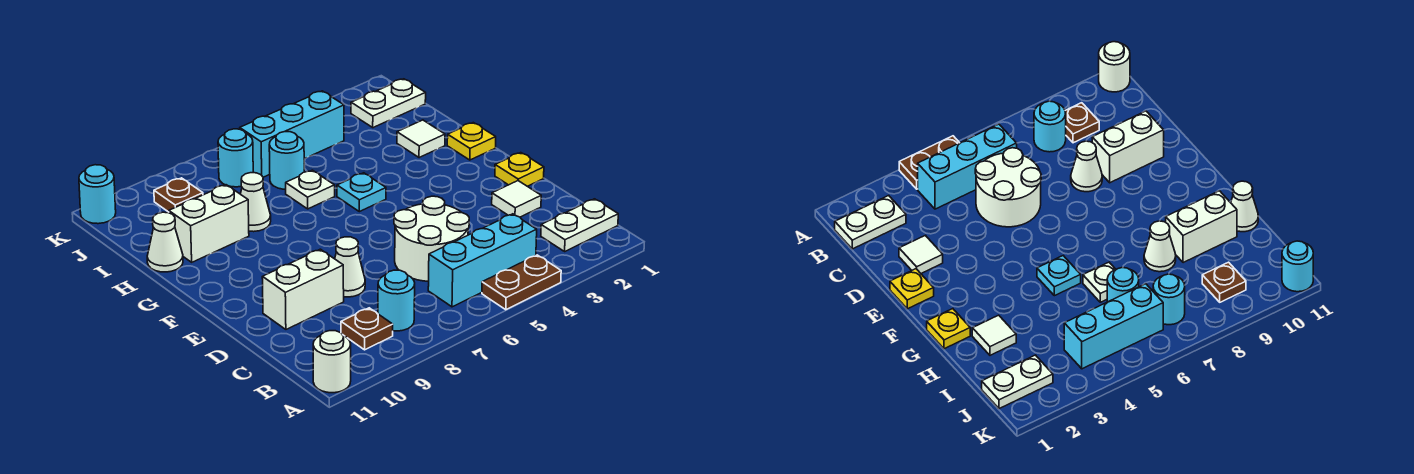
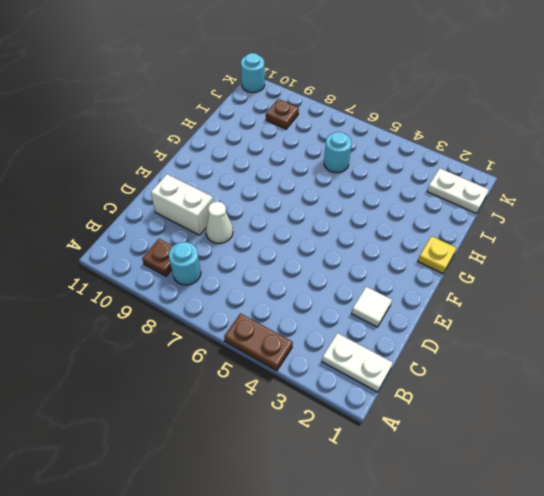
none -> white round brick A11 level 1
none -> cyan brick B4:B6 level 1
none -> white round brick C5:D6 level 1

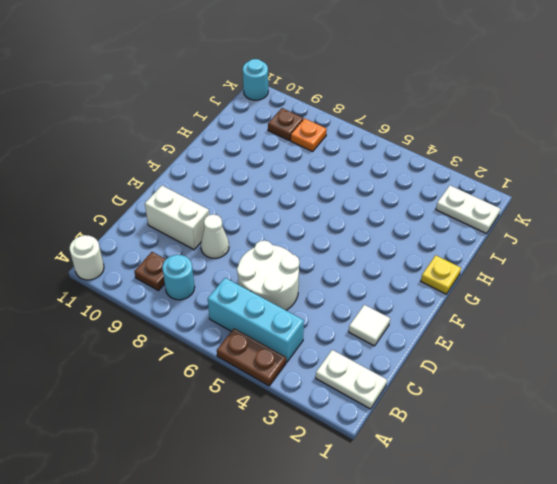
orange plate J8 level 1 -> none
none -> yellow plate E1 level 1
none -> cyan plate G5 level 1
none -> white tile H2 level 1

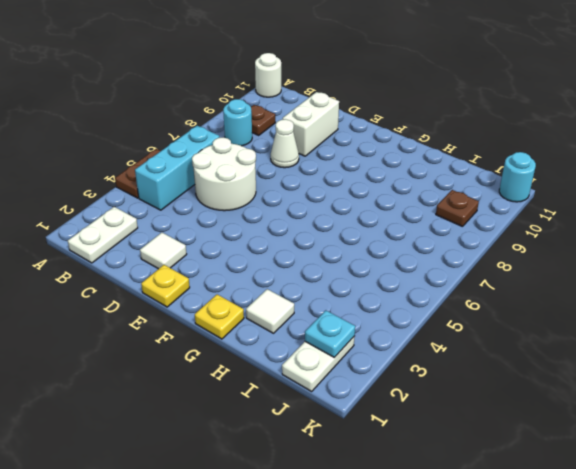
cyan plate J2 level 2 -> cyan plate G5 level 1
none -> white plate H6 level 1
none -> white cone H8 level 1
none -> white brick H9:H10 level 1

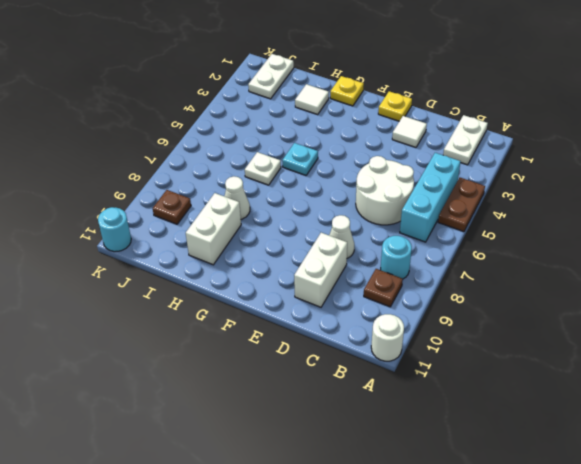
none -> white cone H11 level 1
none -> cyan round brick I6 level 1
none -> cyan brick J4:J6 level 1

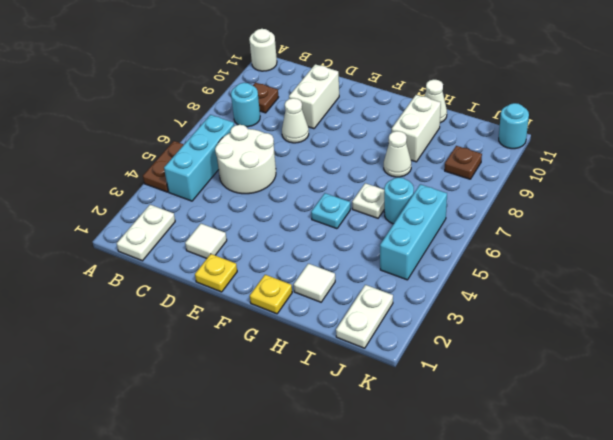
none -> cyan round brick J7 level 1

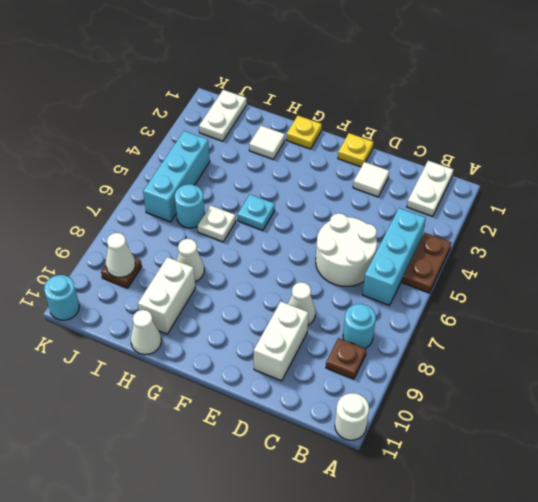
white cone J9 level 2 -> none
none -> cyan round brick J7 level 1

